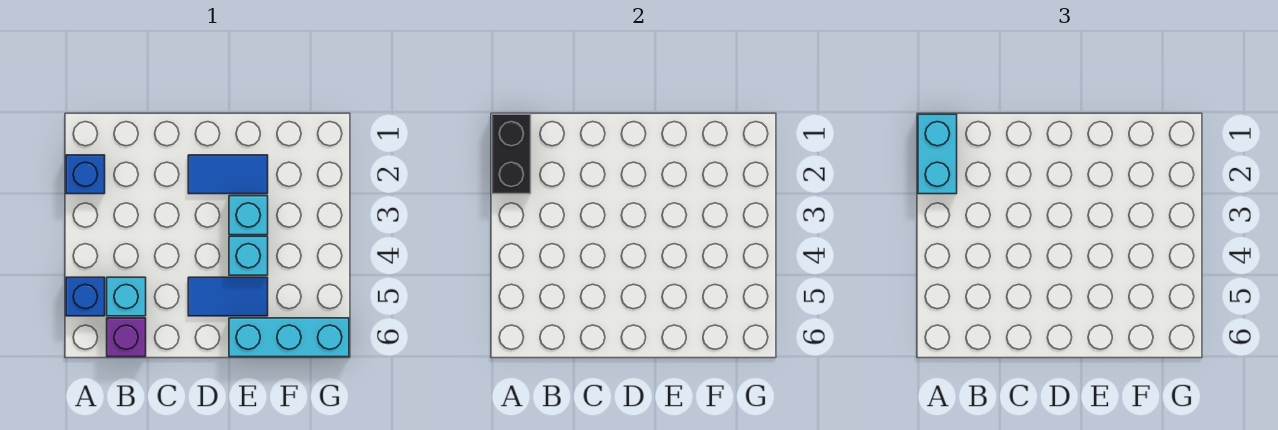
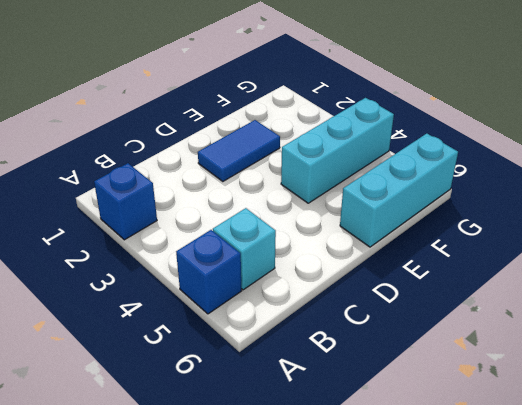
cyan brick E4:G4 level 1 -> cyan brick E4 level 1
none -> purple brick B6 level 1
none -> blue tile D5:E5 level 1

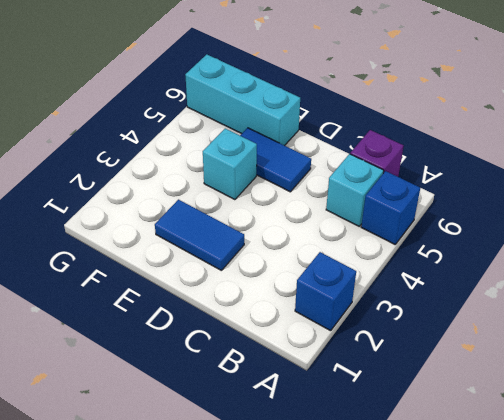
none -> cyan brick E3 level 1
none -> black brick A1:A2 level 2

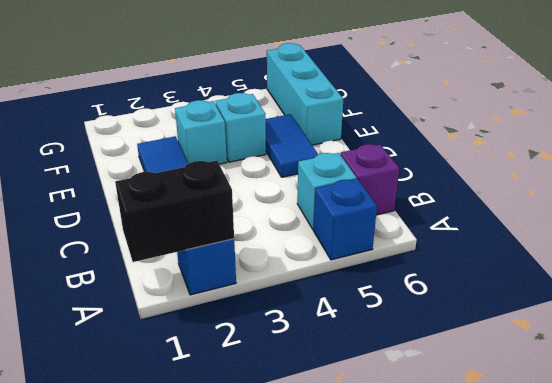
none -> cyan brick A1:A2 level 3

